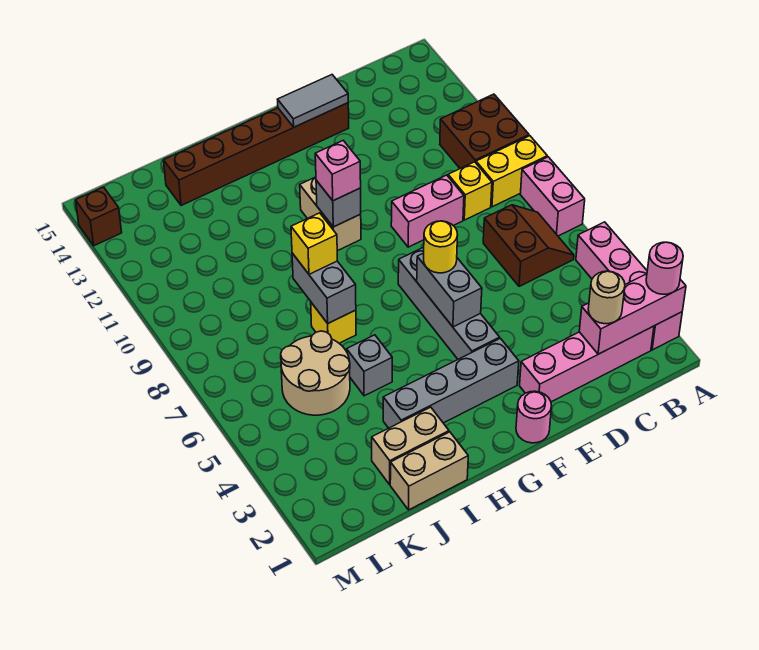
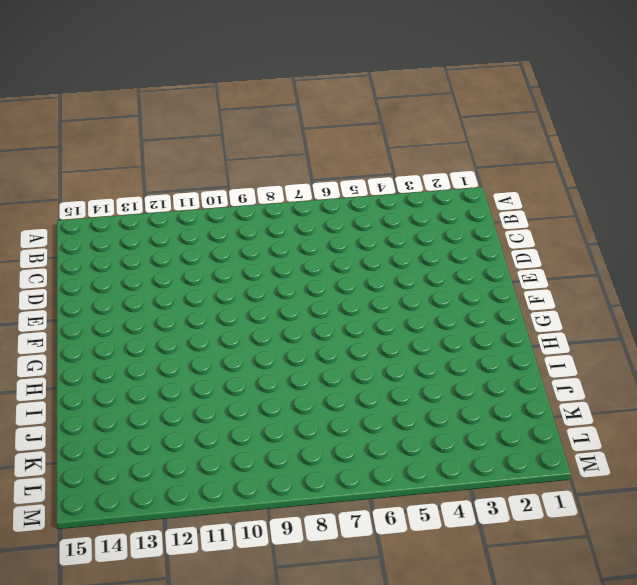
none -> pink brick A2:A5 level 1
none -> pink brick A7:A8 level 1
none -> yellow brick A9:B9 level 1

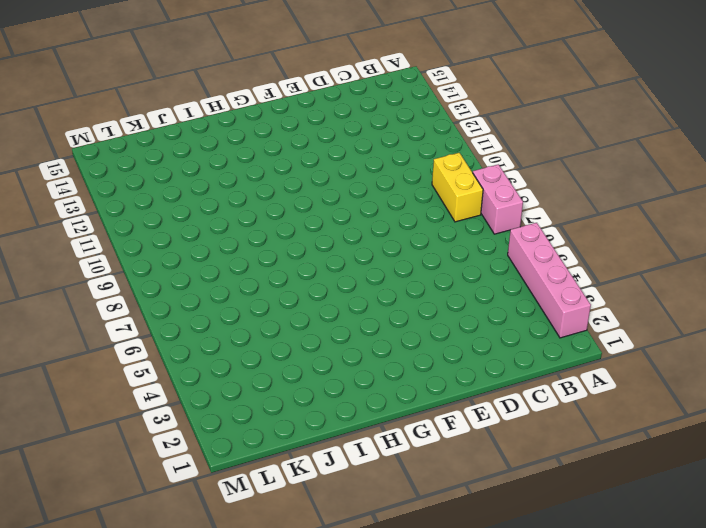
yellow brick B8:B9 level 1 -> yellow brick A9:B9 level 1
none -> brown brick A10:B11 level 1
none -> pink brick B2:E2 level 1
none -> brown slope B6:C7 level 1 top C

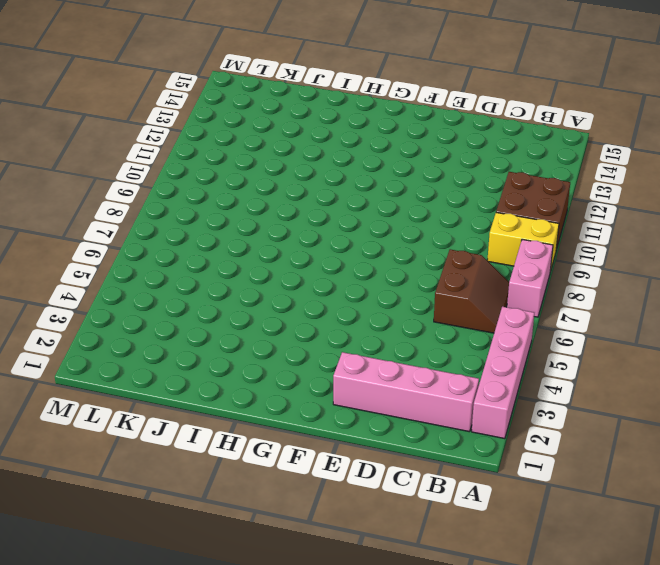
none -> yellow brick C9 level 1
none -> pink brick D9:E9 level 1
none -> brown brick E14:J14 level 1

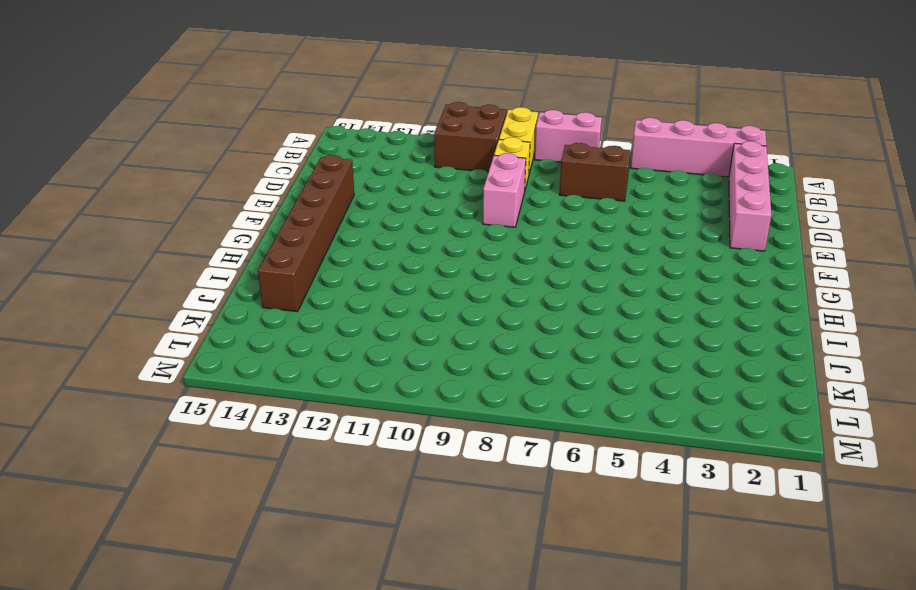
none -> pink round brick F1 level 1
none -> grey brick F3:I3 level 1
none -> grey brick F4:F7 level 1

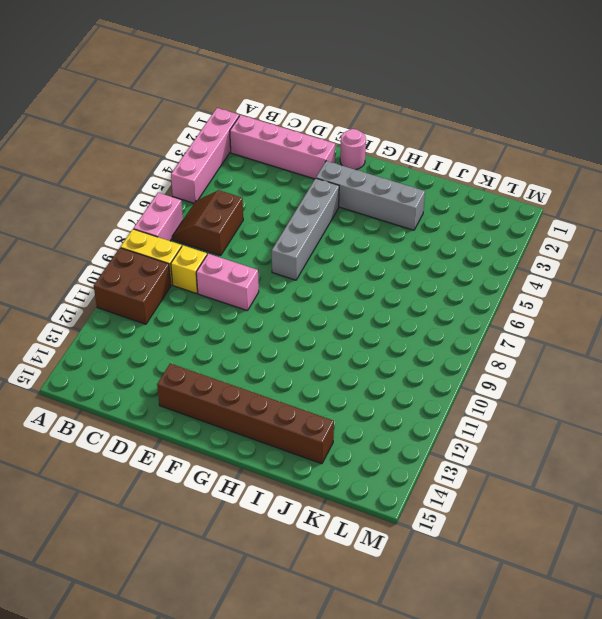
none -> tan brick G10:G11 level 1
none -> tan brick I1:J1 level 1
none -> tan brick I2:J2 level 1

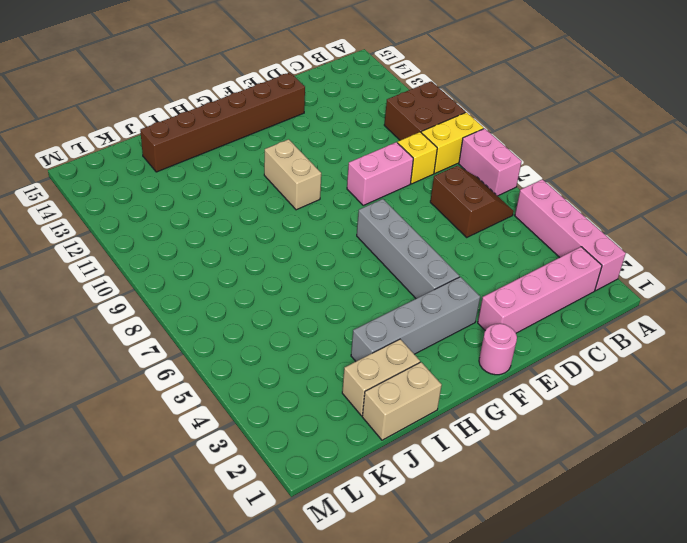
none -> grey brick I5 level 1
none -> yellow brick I7 level 1
none -> tan round brick J5:K6 level 1

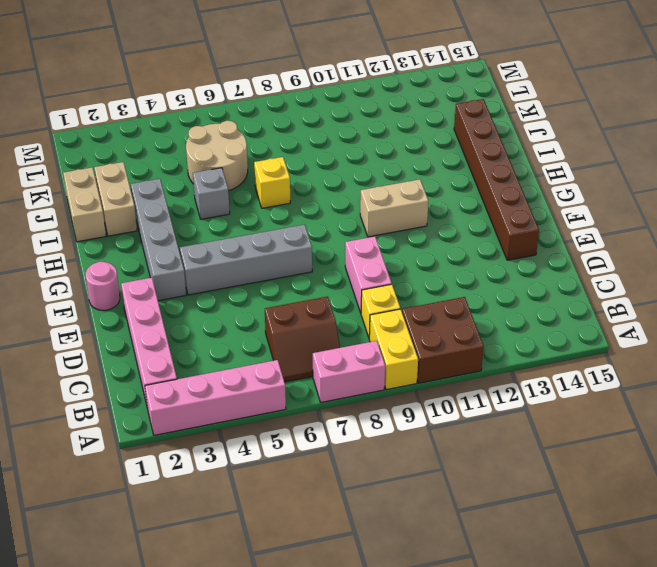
none -> brown brick M14 level 1
none -> pink brick A2:C2 level 2
none -> grey tile E14:F14 level 2

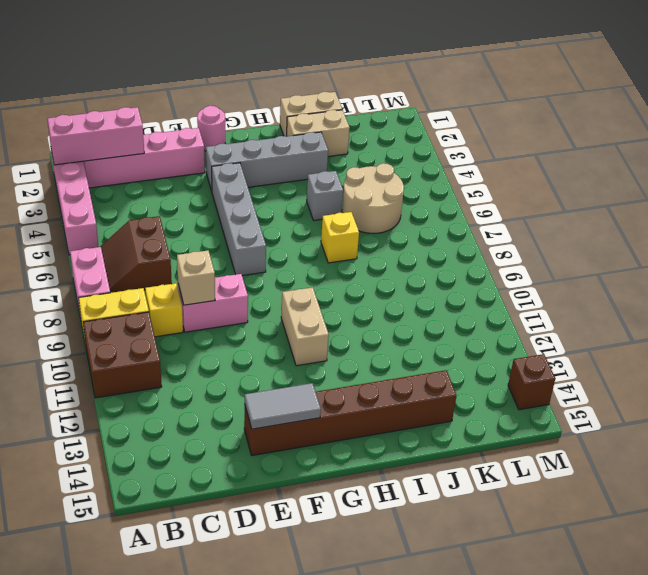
tan brick D9 level 2 -> none
none -> grey brick F5:F6 level 2
none -> grey brick G10 level 2
none -> grey brick I7:I8 level 2

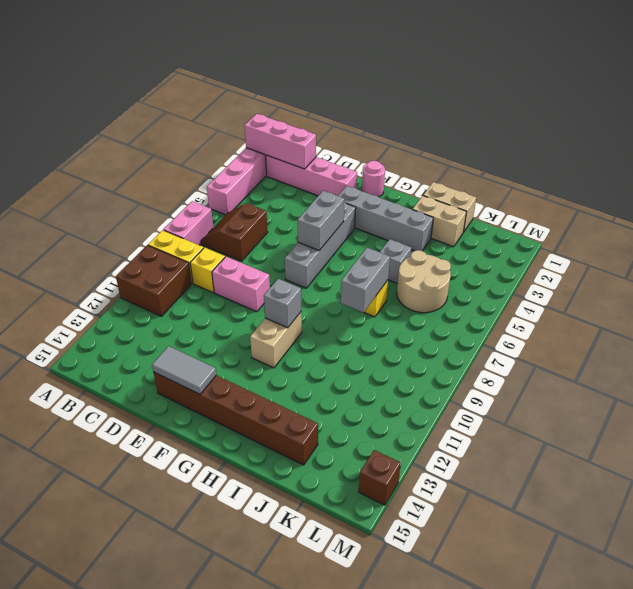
none -> pink round brick A2 level 3
none -> tan round brick C2 level 3
none -> yellow round brick F6 level 3

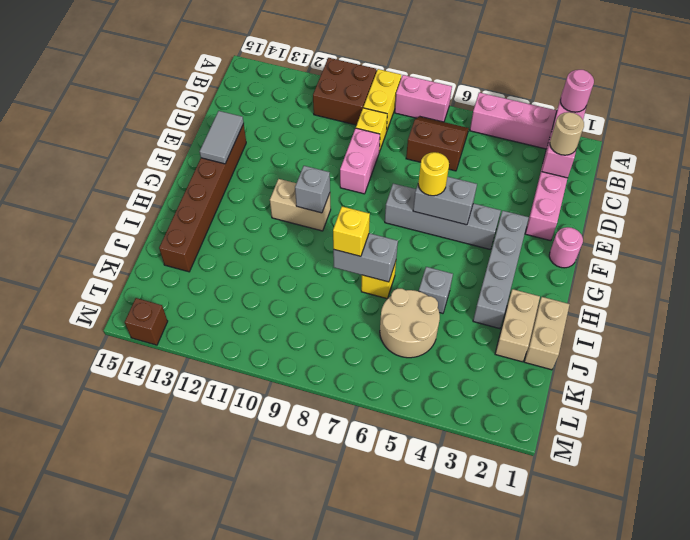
none -> pink brick G10 level 3

